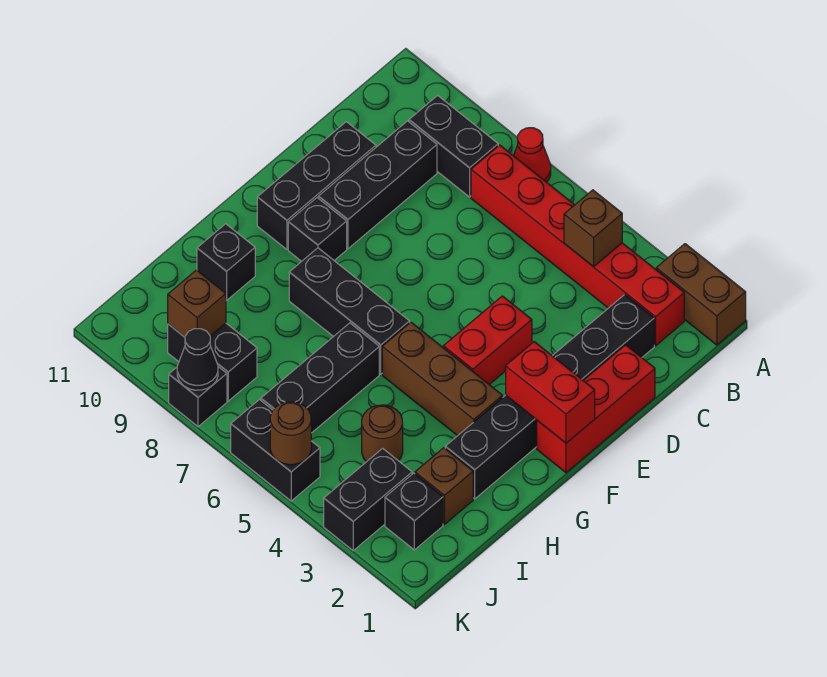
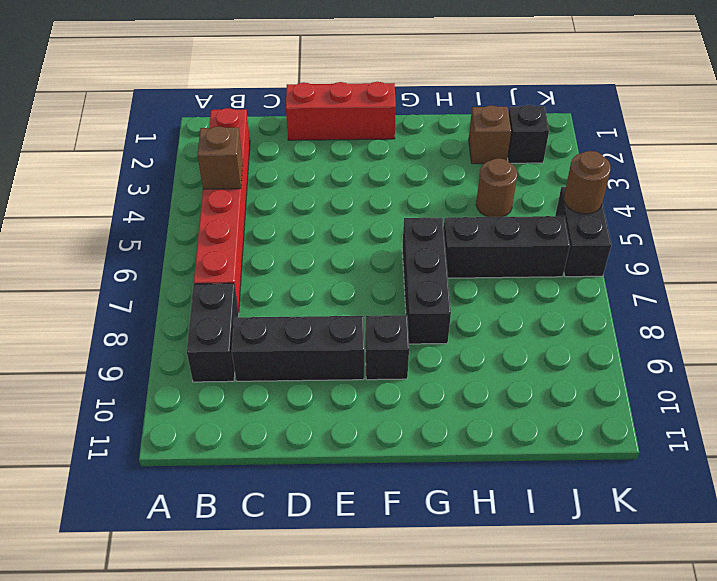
none -> brown brick A1:A2 level 1
none -> red cone A7 level 1
none -> black brick C2:H2 level 1

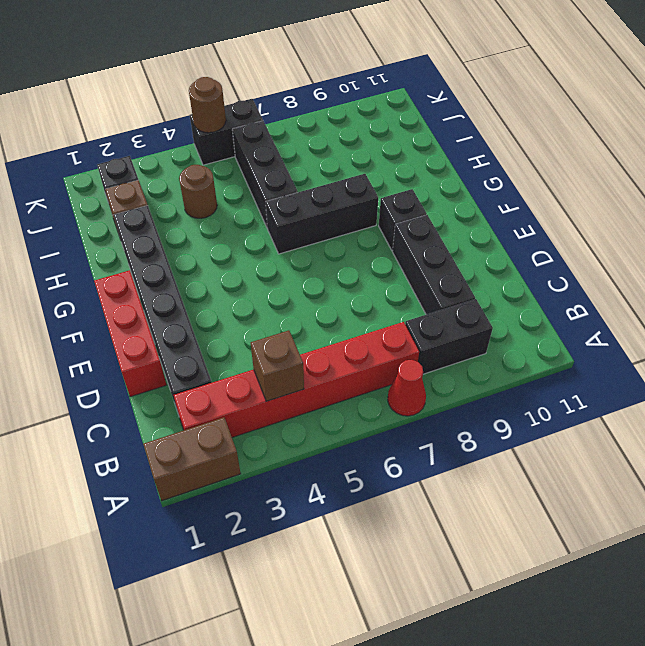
none -> black brick D10:F10 level 1
none -> red brick E4:F4 level 1
none -> brown brick G3:G5 level 1

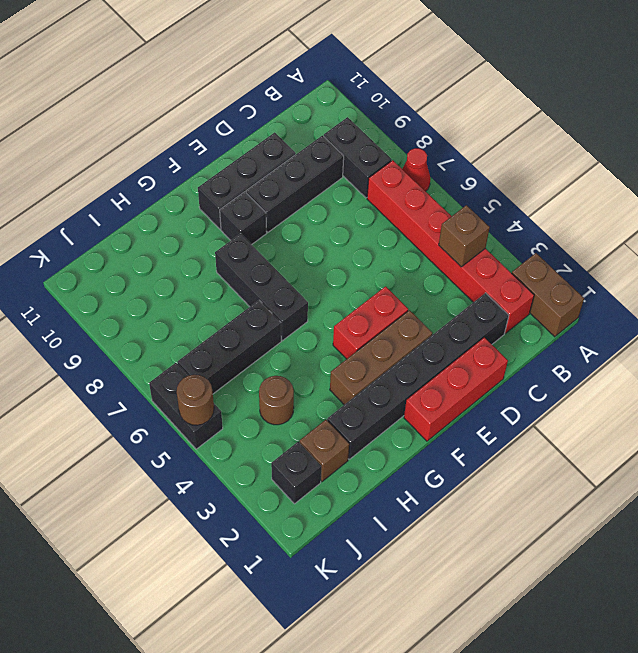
brown brick E3:G3 level 1 -> brown brick G3:G5 level 1
none -> black brick H10 level 1
none -> black brick J3:K3 level 1
none -> black brick J8:J9 level 1

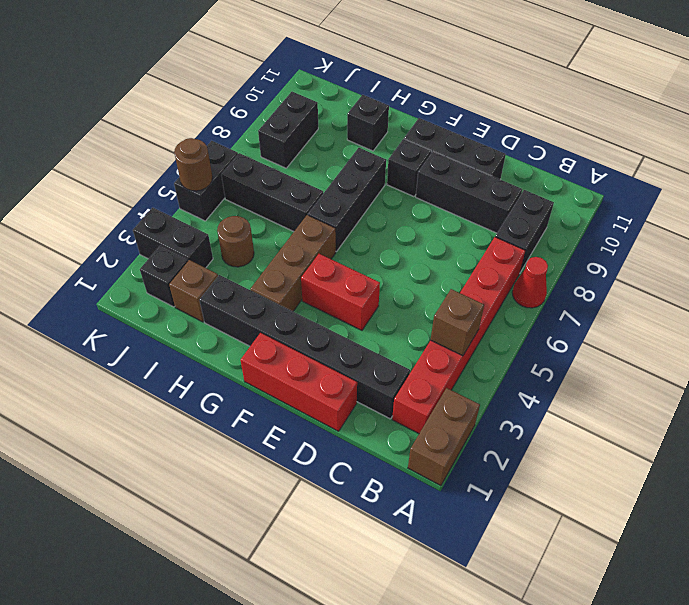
none -> black brick K8 level 1
none -> red brick F1:F2 level 2
none -> brown brick J9 level 2

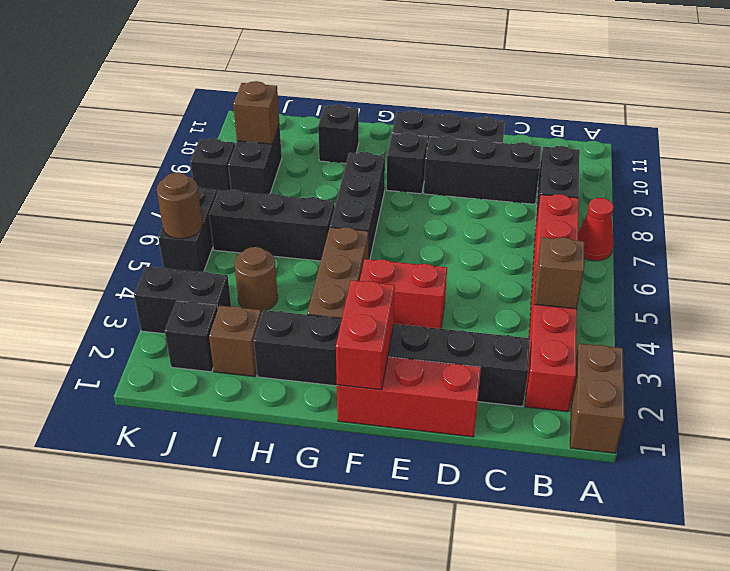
none -> black cone K8 level 2

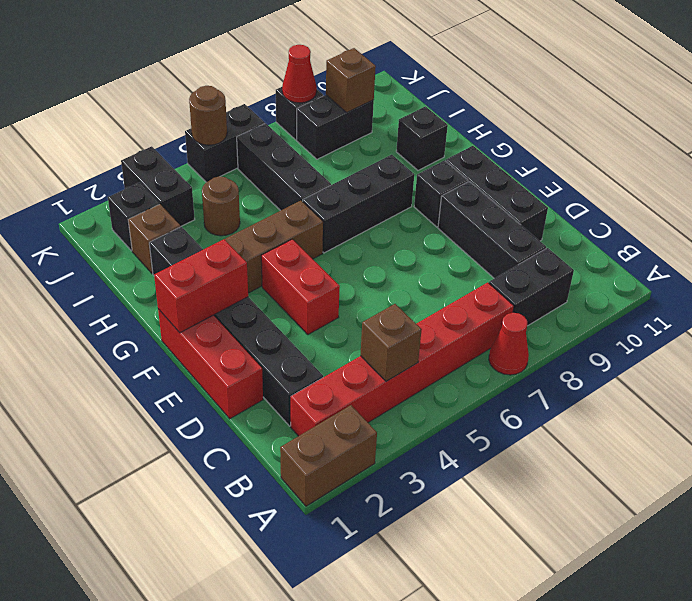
red cone K8 level 2 -> black cone K8 level 2

